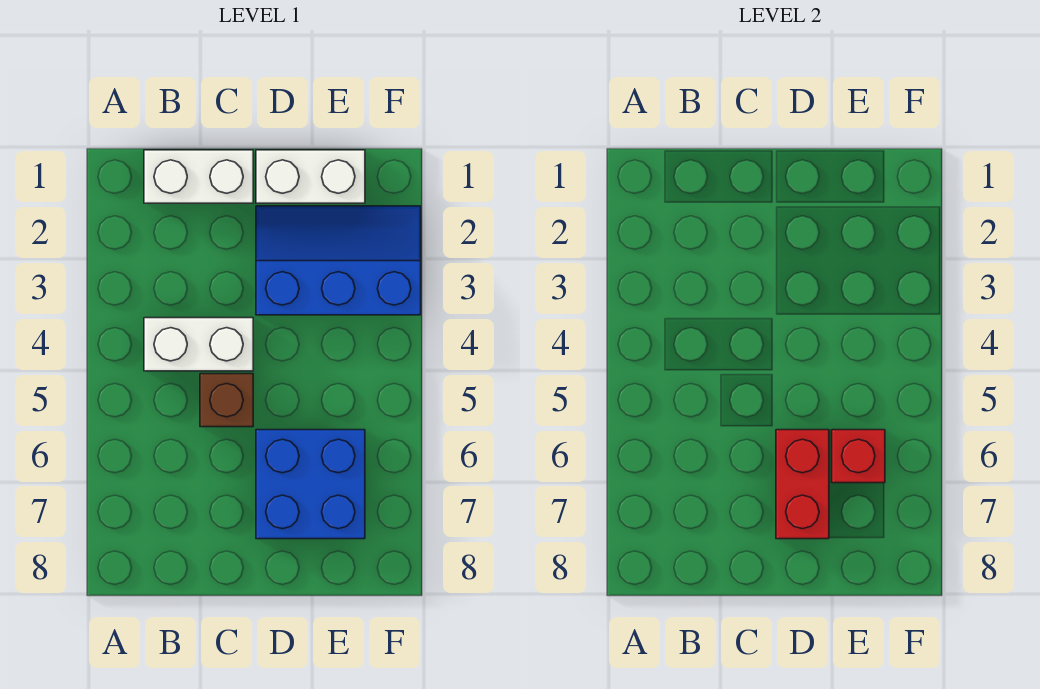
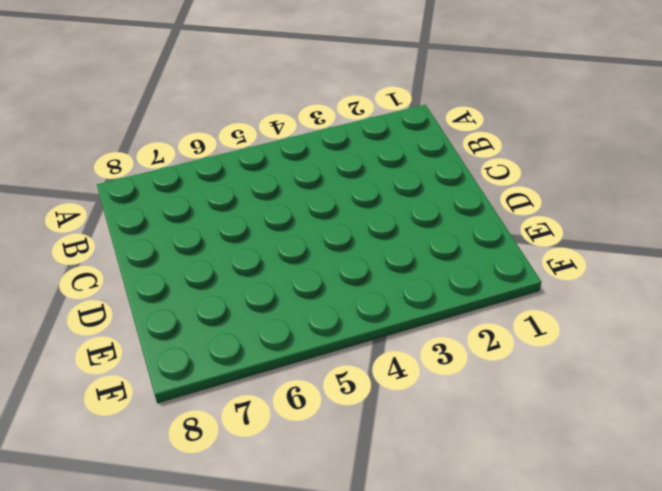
none -> white brick B1:C1 level 1
none -> white brick B4:C4 level 1

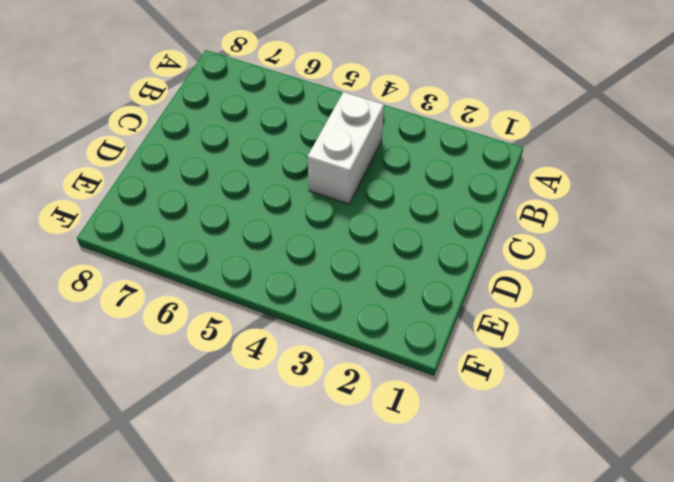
none -> white brick B1:C1 level 1
none -> brown brick C5 level 1

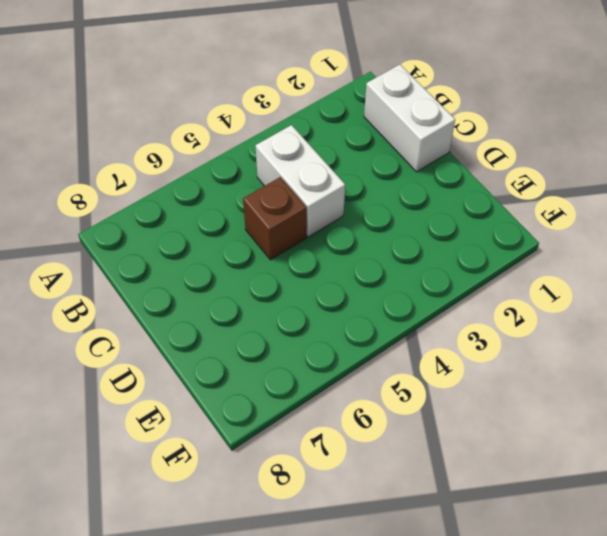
none -> white brick D1:E1 level 1
none -> blue slope D2:F3 level 1 top 3

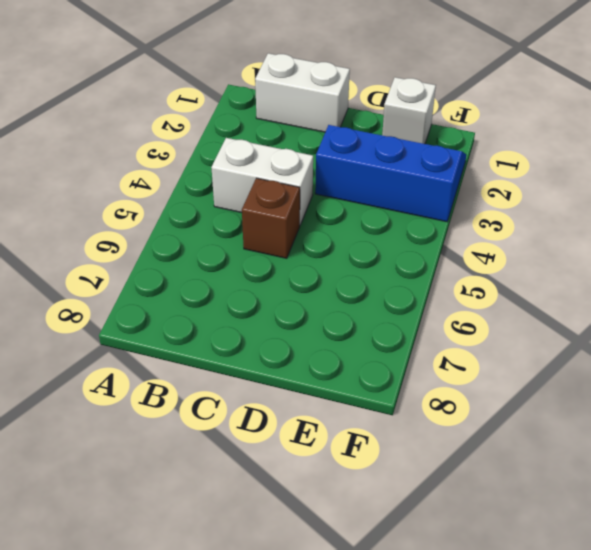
white brick E1 level 1 -> white brick D1:E1 level 1
none -> blue brick D6:E7 level 1
none -> red brick D6:D7 level 2

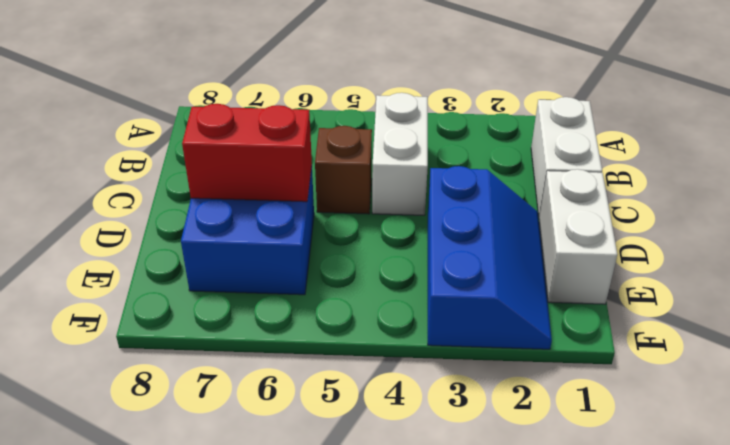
none -> red brick E6 level 2

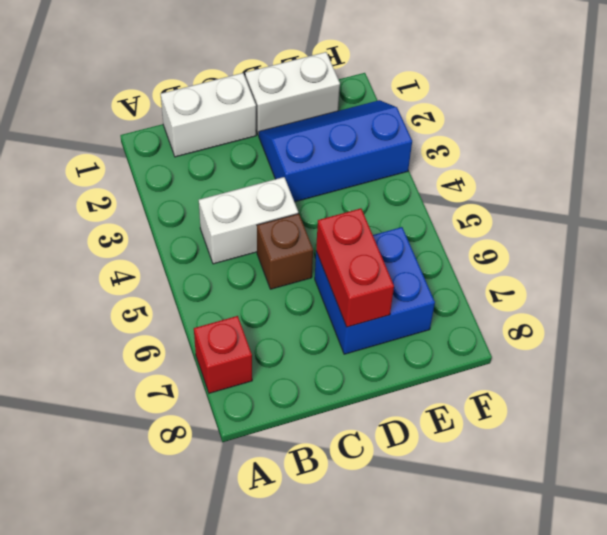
red brick A7 level 1 -> red brick E6 level 2

